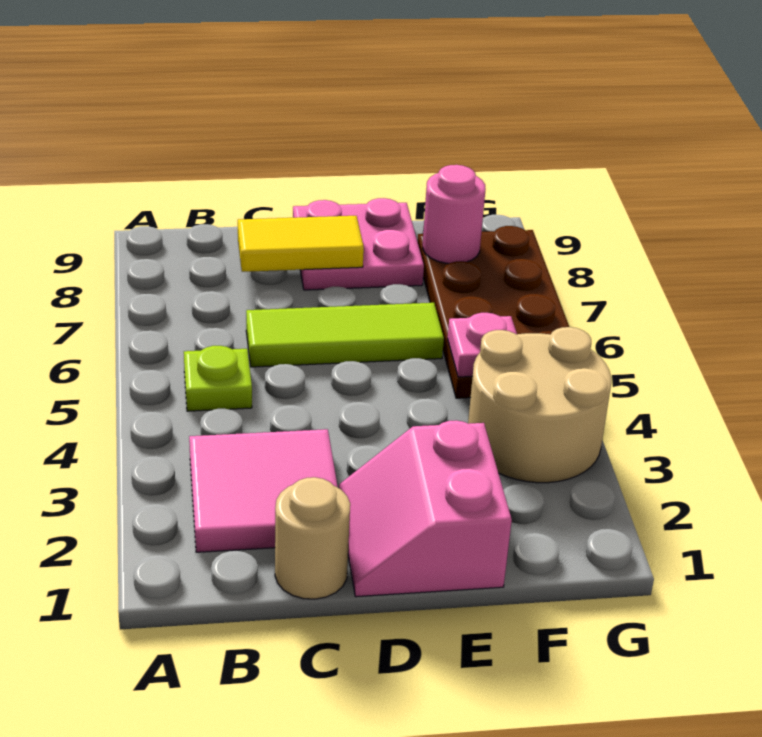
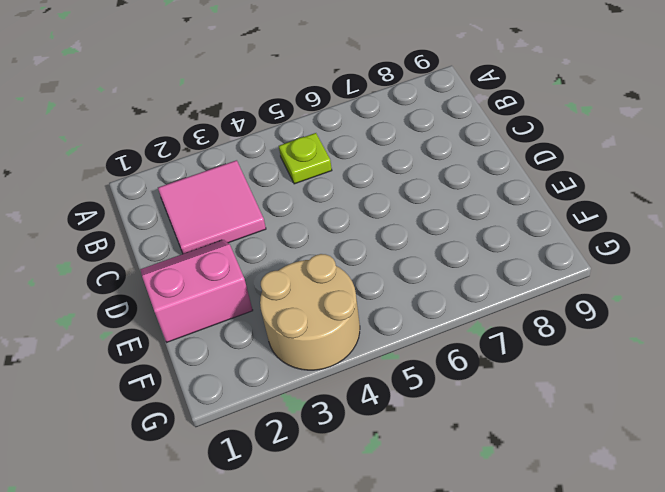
none -> tan round brick C1 level 1
none -> lime tile C6:E6 level 1

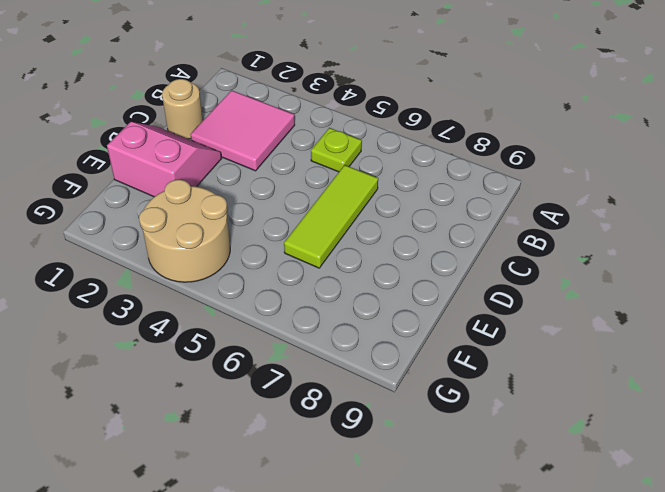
none -> pink plate D8:E9 level 1
none -> brown plate F5:G8 level 1

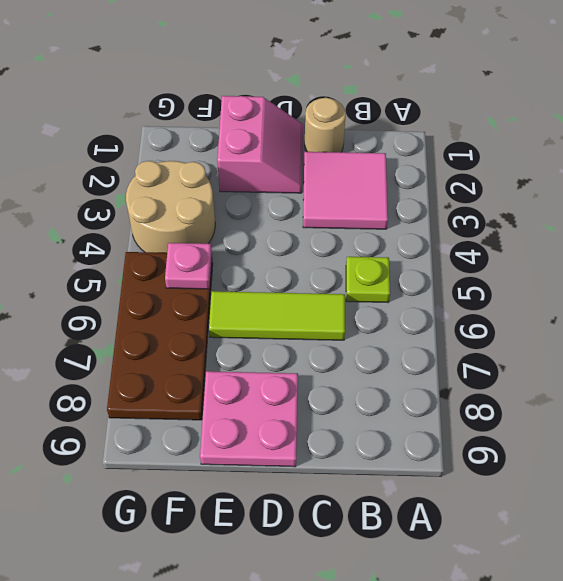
none -> yellow tile C8:D8 level 2
none -> pink round brick F8 level 2

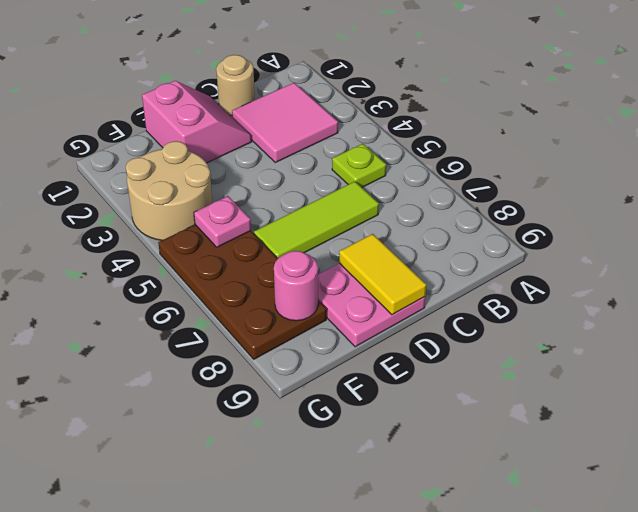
yellow tile D8:D9 level 2 -> yellow tile C8:D8 level 2

